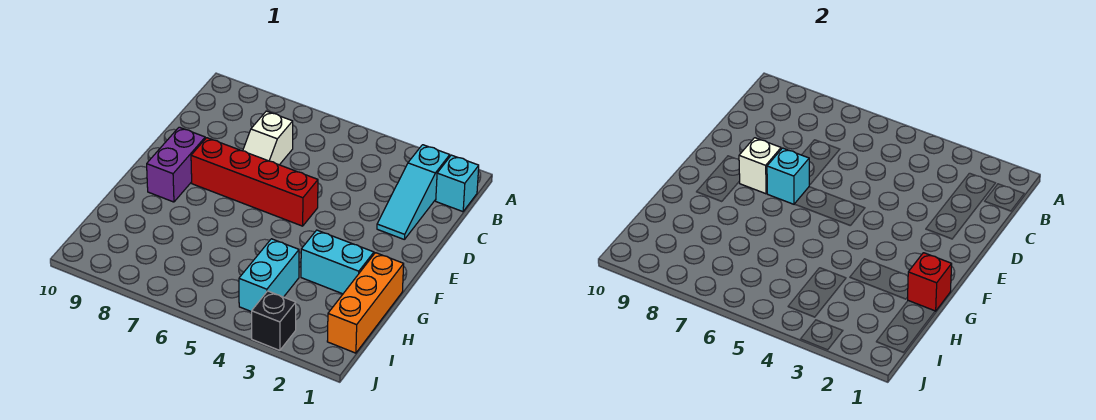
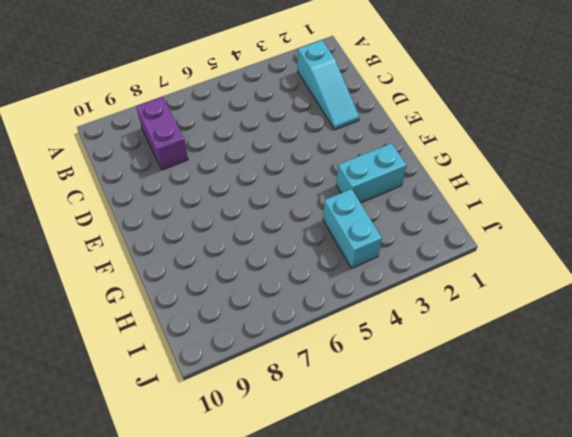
purple brick B8:C8 level 1 -> purple brick E9:F9 level 1
none -> cyan brick B1 level 1
none -> white slope C7:D7 level 1 top C
none -> red brick E5:E8 level 1

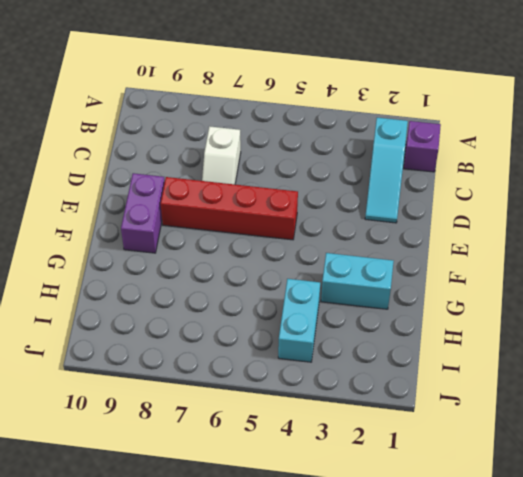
purple brick B1 level 1 -> cyan brick B1 level 1
none -> orange brick G1:I1 level 1
none -> black brick J3 level 1
none -> cyan brick E7 level 2

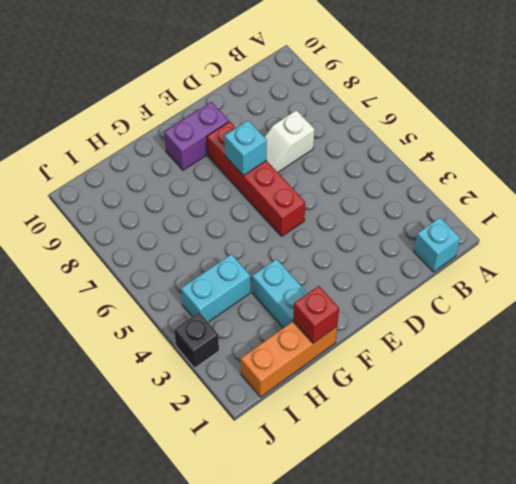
none -> cyan slope B2:D2 level 1 top B
none -> white brick E8 level 2

